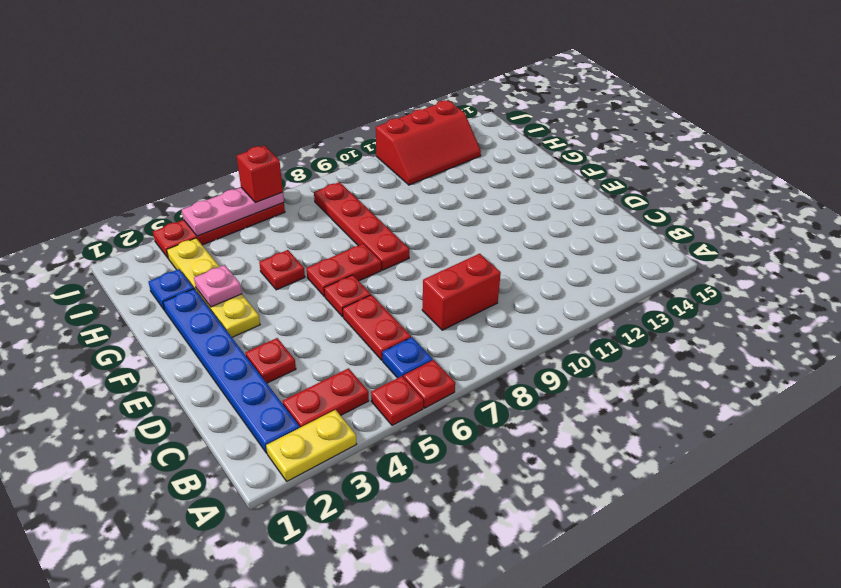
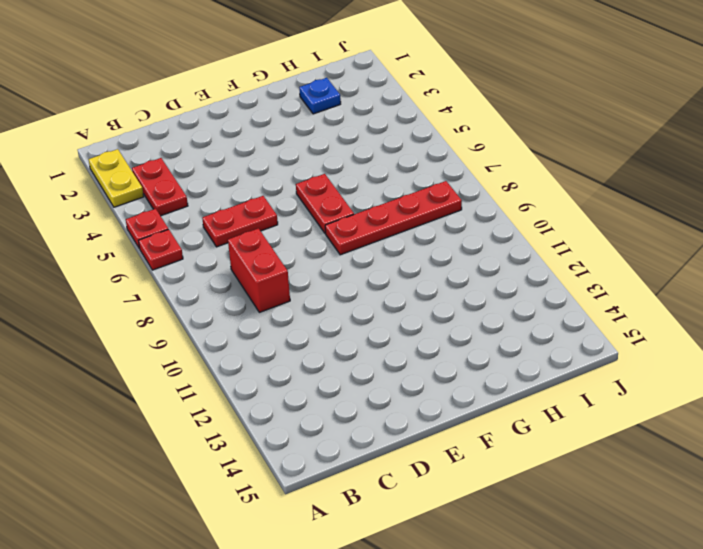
none -> blue plate B2:G2 level 1
none -> blue plate B6 level 1
none -> red plate D3 level 1

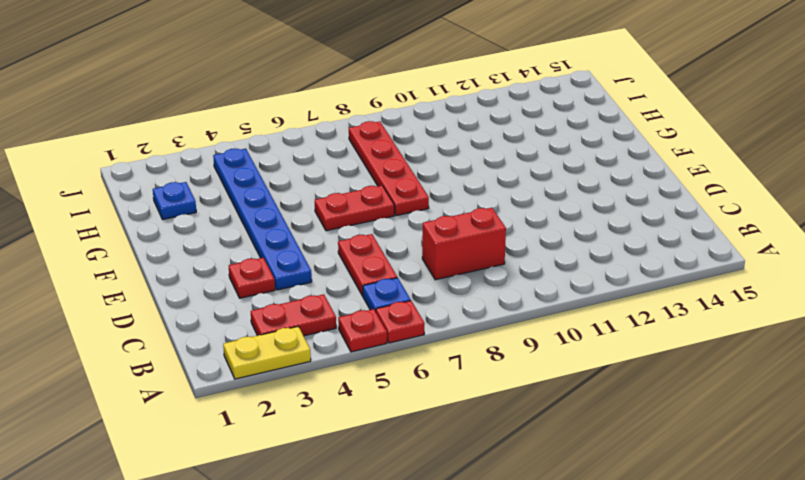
blue plate D4:I4 level 1 -> blue plate B2:G2 level 1
none -> red plate E6 level 1
none -> yellow plate F3:I3 level 1
none -> red plate G5 level 1

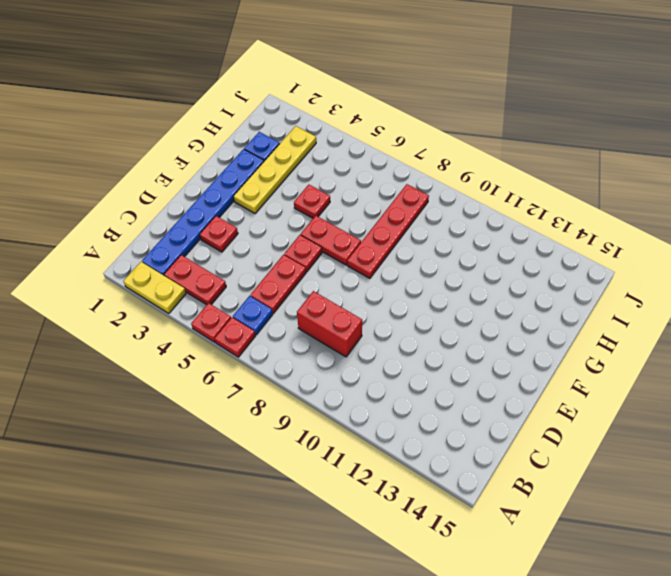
none -> red slope I11:J13 level 1 top J
none -> red plate J3:J6 level 1
none -> pink plate G3 level 2

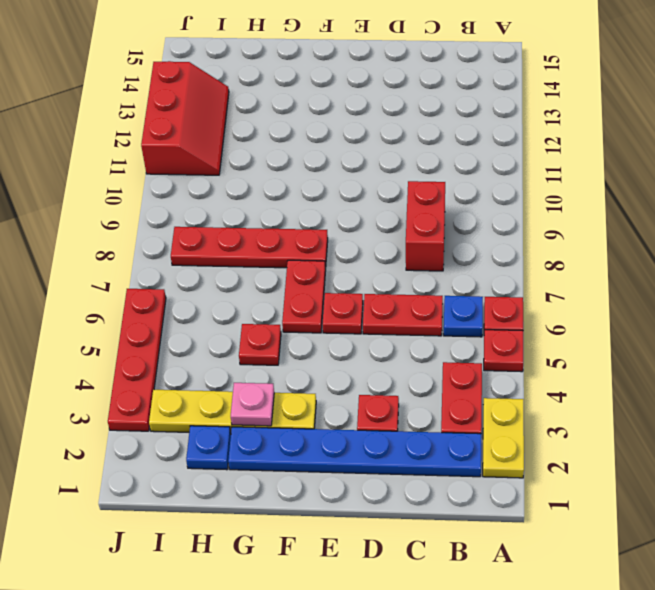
none -> pink plate J4:J6 level 2
none -> red brick J6 level 3

